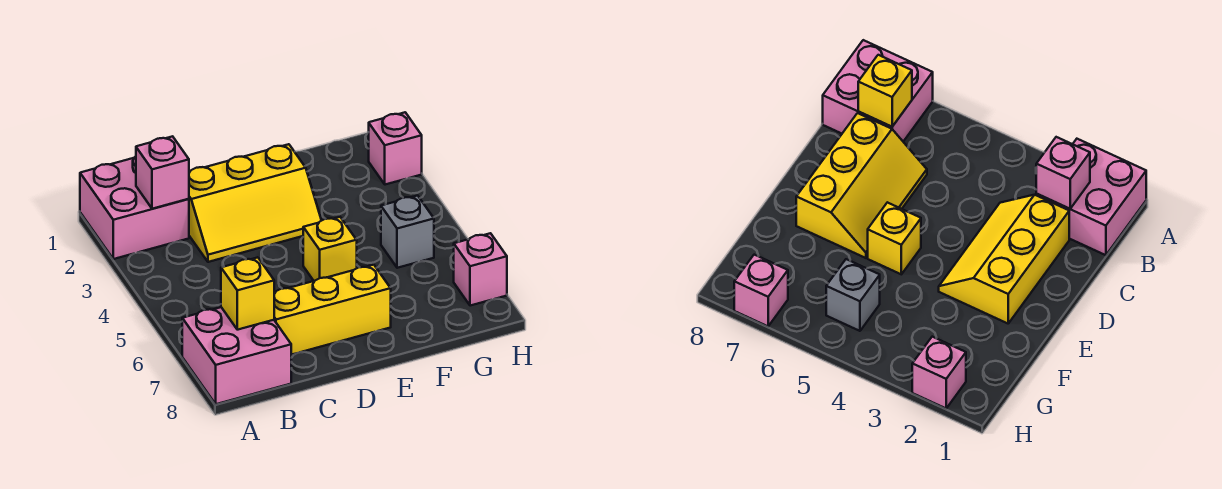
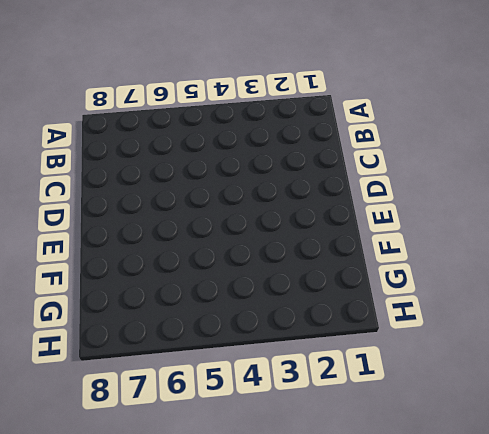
none -> pink brick A1:B2 level 1
none -> pink brick A7:B8 level 1

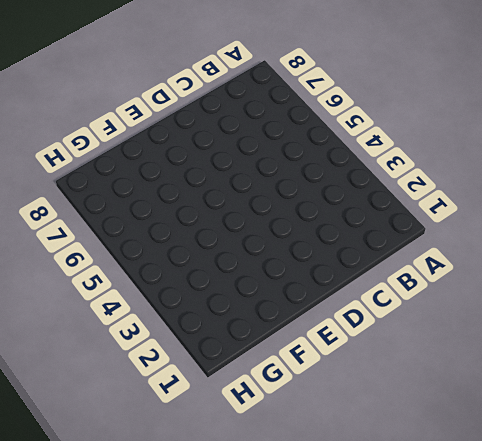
none -> pink brick A1:B2 level 1
none -> pink brick A7:B8 level 1

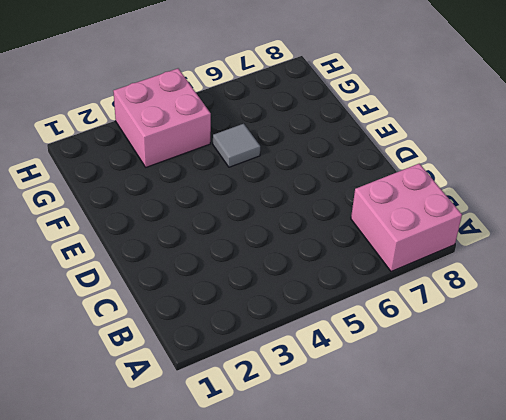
grey tile F5 level 1 -> none
pink brick G3:H4 level 1 -> pink brick A1:B2 level 1
none -> yellow slope C2:E3 level 1 top 2
none -> yellow slope C6:E7 level 1 top 7

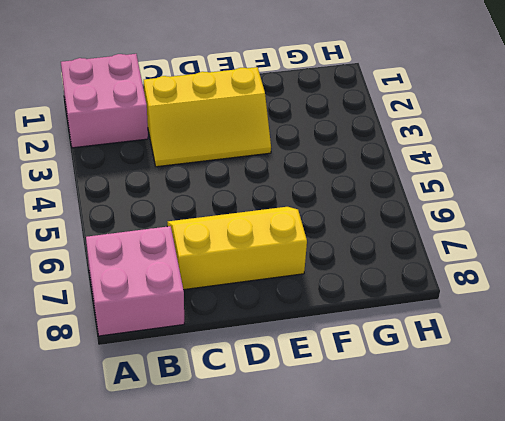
none -> yellow brick E5 level 1
none -> grey brick G5 level 1

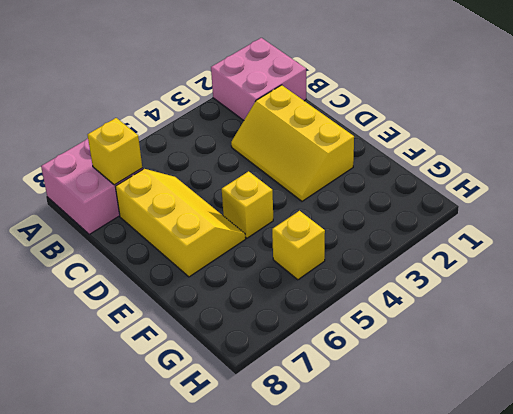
yellow brick G5 level 1 -> grey brick G5 level 1
none -> pink brick H2 level 1
none -> pink brick H7 level 1

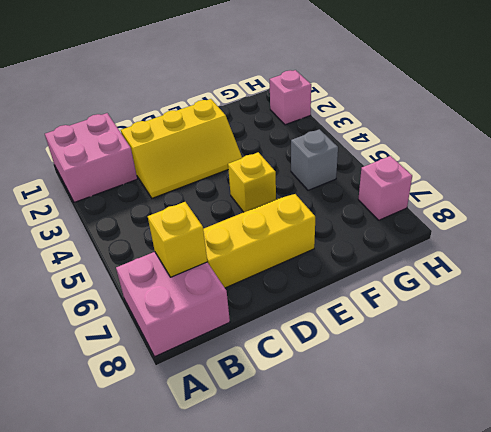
none -> pink brick B2 level 2

